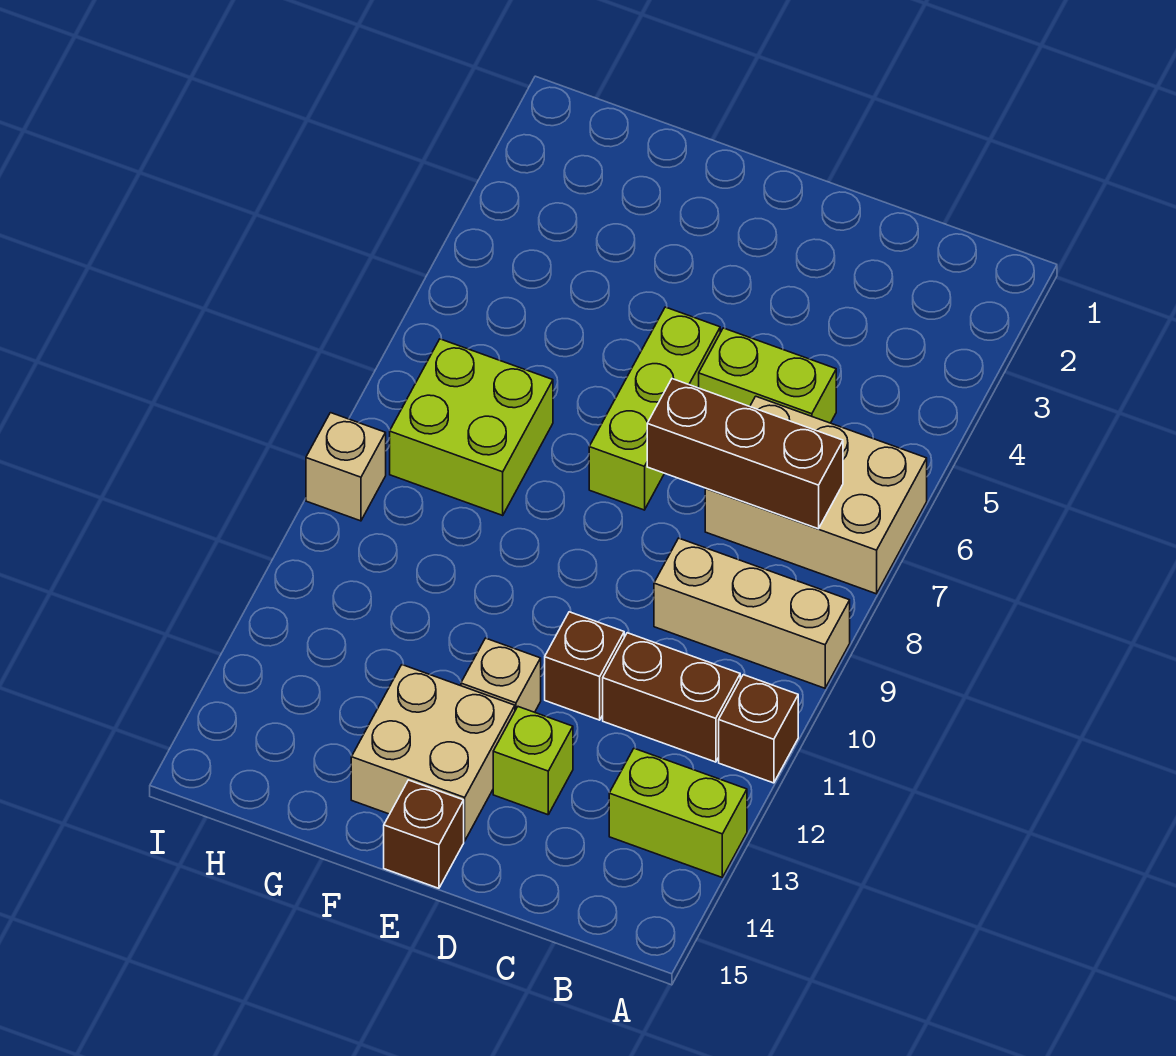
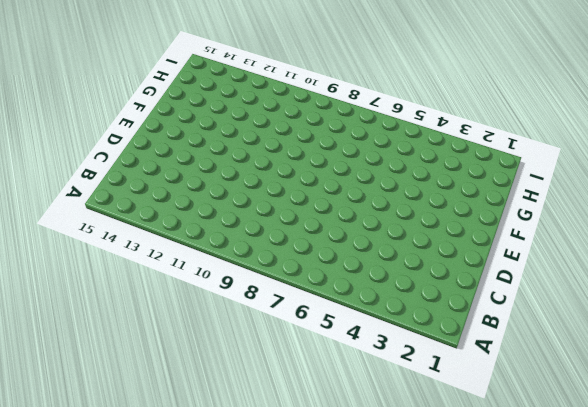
none -> tan brick A6:C7 level 1
none -> tan brick A9:C9 level 1
none -> brown brick A11 level 1

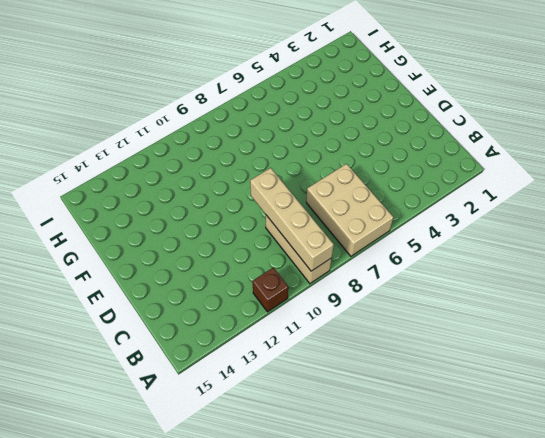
tan brick A9:D9 level 2 -> none
none -> lime brick A13:B13 level 1
none -> brown brick B11:C11 level 1
none -> lime brick C5:D5 level 1

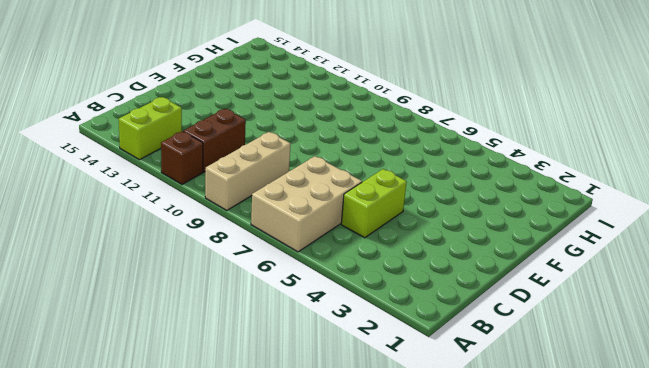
none -> brown brick D11 level 1
none -> lime brick D13 level 1
none -> lime brick E5:E7 level 1

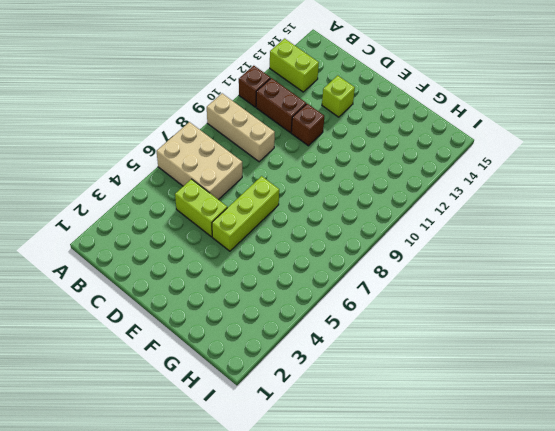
none -> tan brick E12 level 1
none -> tan brick E13:F14 level 1
none -> brown brick E15 level 1

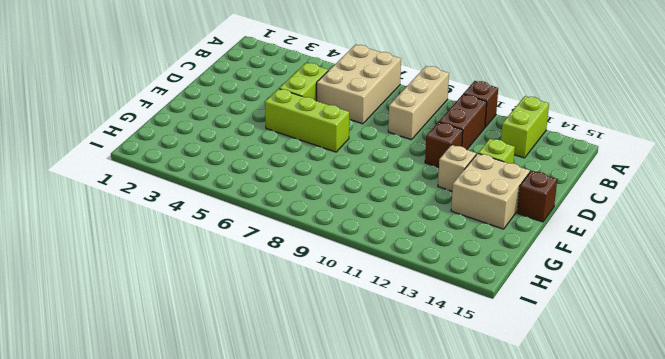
none -> lime brick G7:H8 level 1
none -> tan brick I9 level 1
none -> brown brick B7:D7 level 2

